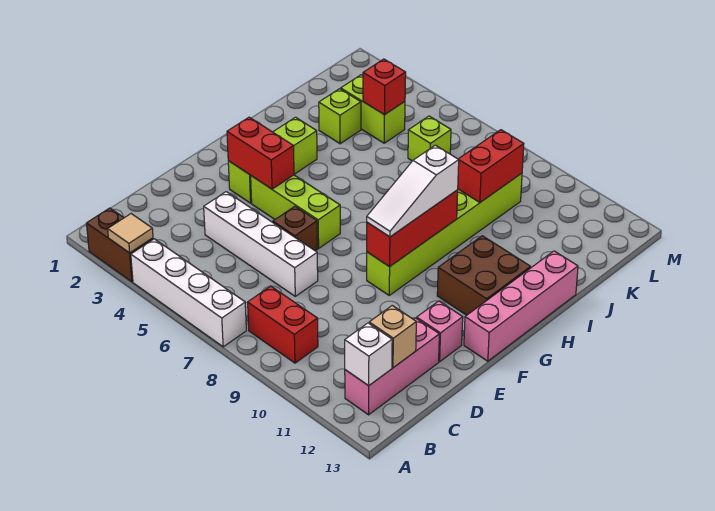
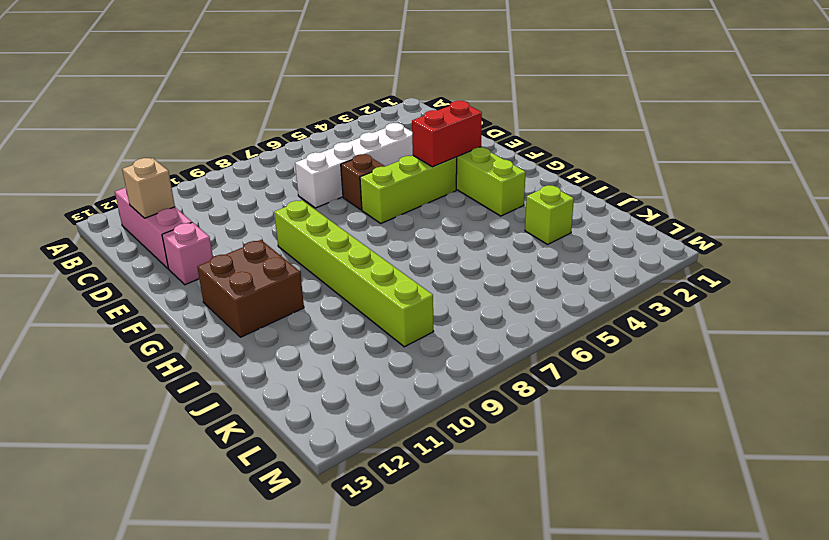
none -> brown brick A2:A3 level 1
none -> white brick A4:A7 level 1
none -> red brick B8:B9 level 1

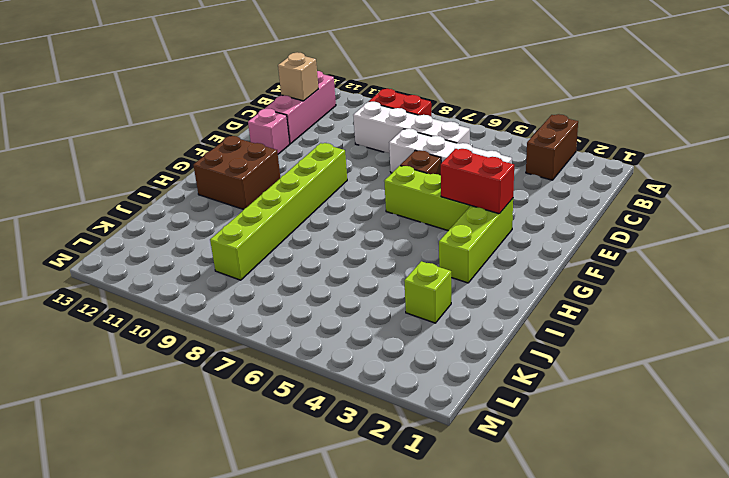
brown brick A3:B3 level 1 -> brown brick A2:A3 level 1
white brick C6:C9 level 1 -> white brick A4:A7 level 1
none -> pink brick F13:I13 level 1
none -> lime brick K3:K4 level 1
none -> lime brick K6 level 1

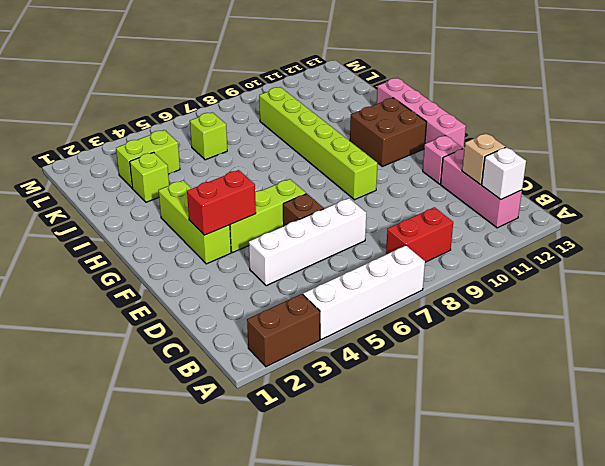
none -> tan tile A3 level 2
none -> red brick F9:H9 level 2
none -> red brick J9:K9 level 2

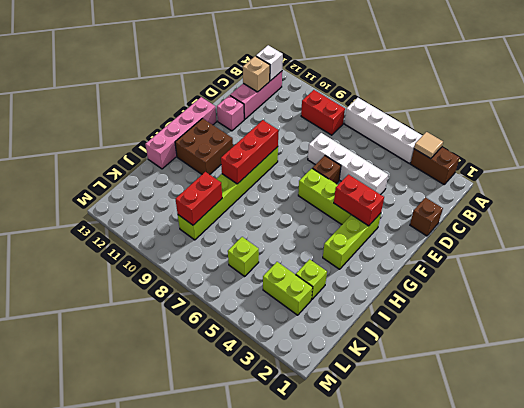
brown brick D1 level 1 -> none
none -> red brick K4 level 2
none -> white slope F9:H9 level 3 top H

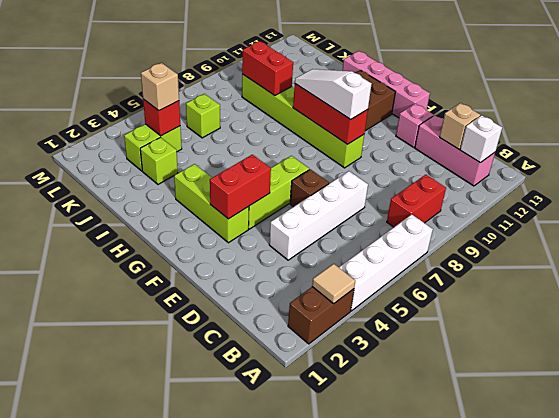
white slope F9:H9 level 3 top F -> white slope F9:H9 level 3 top H
tan brick K4 level 3 -> none

